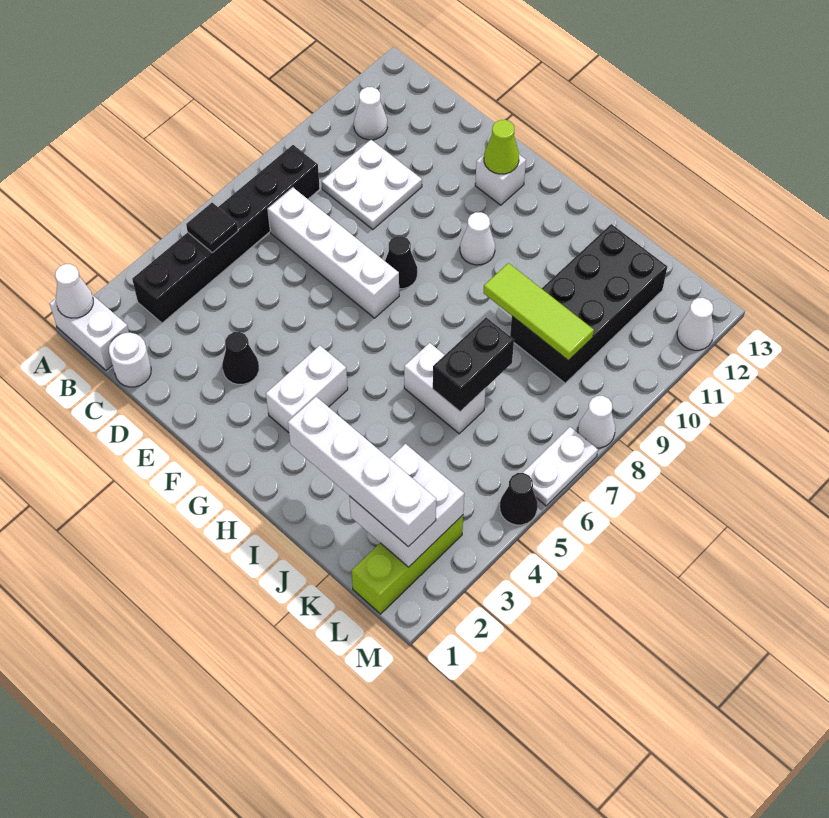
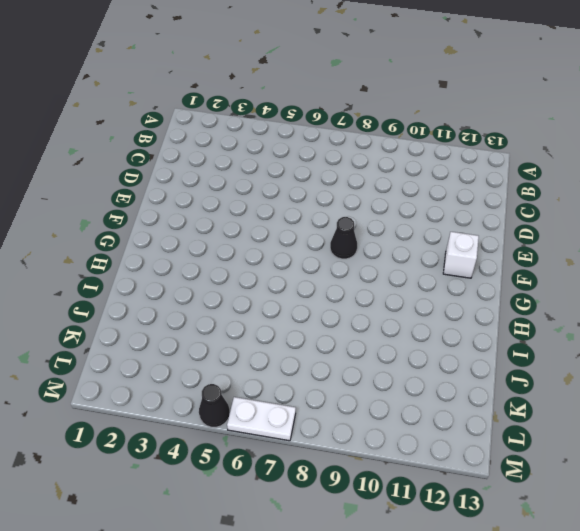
none -> white brick A1:B1 level 1
none -> black brick B3:B8 level 1
none -> white cone B11 level 1

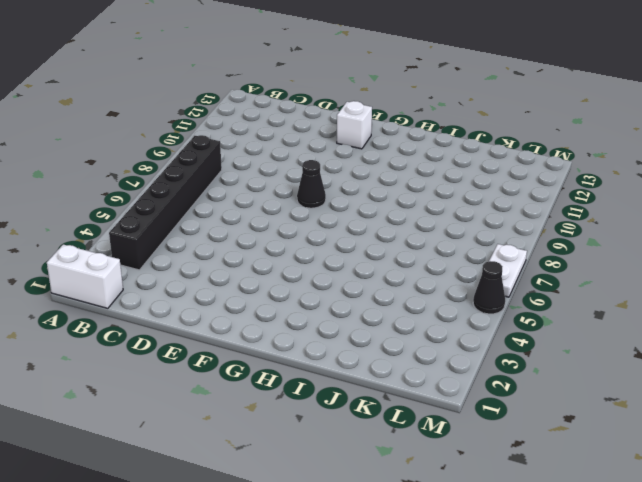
none -> white cone B11 level 1
none -> white round brick C1 level 1
none -> white brick C7:F7 level 1

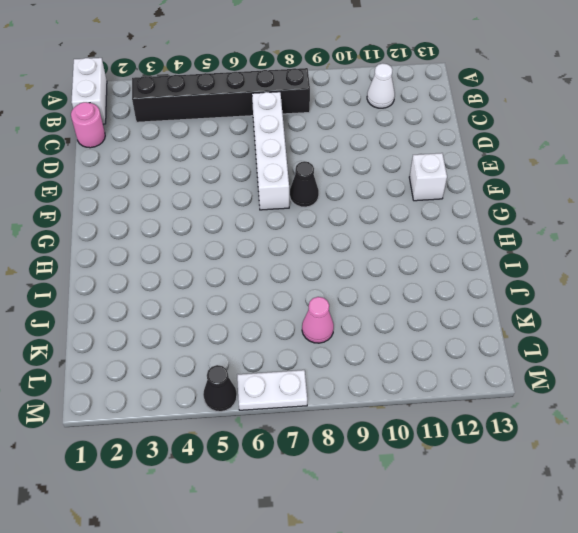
pink round brick C1 level 1 -> white round brick C1 level 1
pink cone K8 level 1 -> none
none -> white plate C9:D10 level 1
none -> black cone E3 level 1
none -> white brick G3:G4 level 1

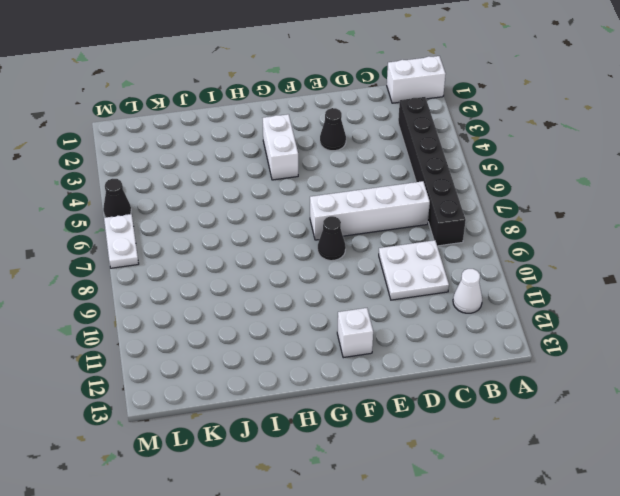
none -> white round brick C1 level 1
none -> white cone G10 level 1
none -> white brick I6:J6 level 1

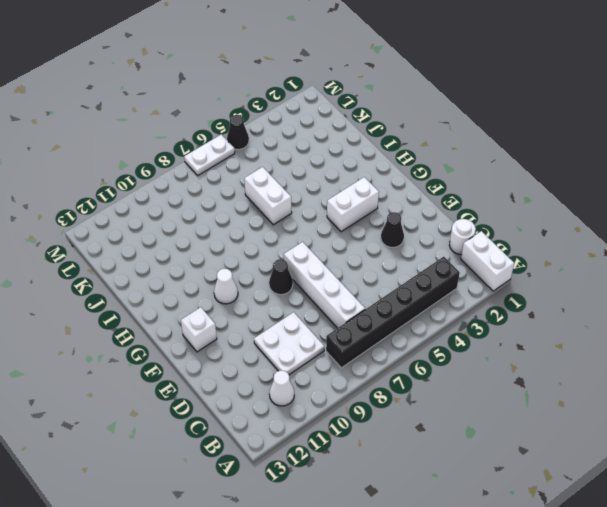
none -> black brick J9:K12 level 1
none -> lime brick L1:L3 level 1
none -> white cone M8 level 1

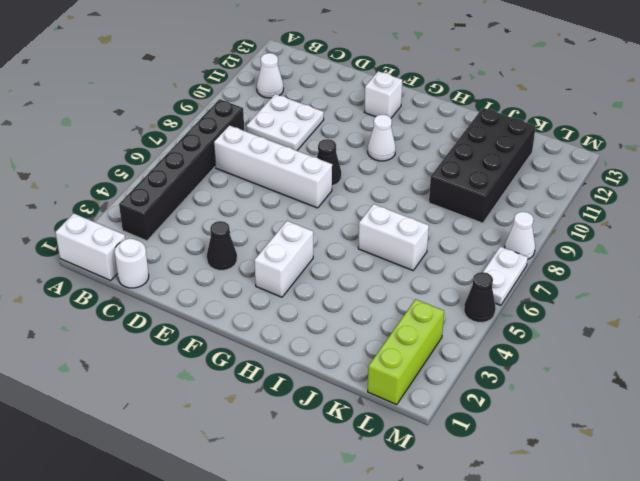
none -> white cone M12 level 1
none -> white cone A1 level 2
none -> black tile B5 level 2

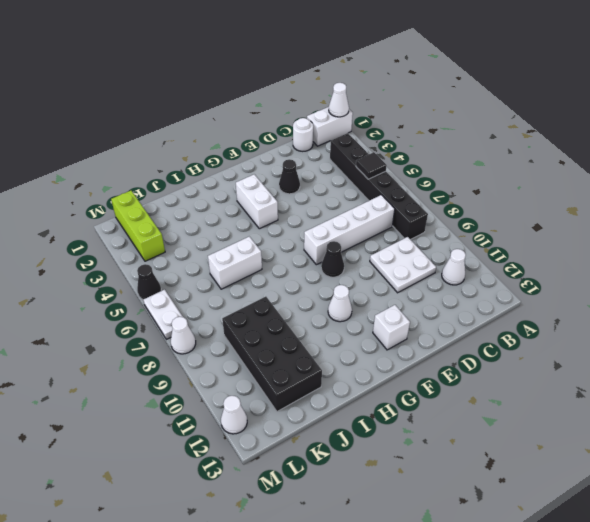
none -> lime cone F12 level 2
none -> lime tile I9:K9 level 2
none -> black brick J6:J7 level 2

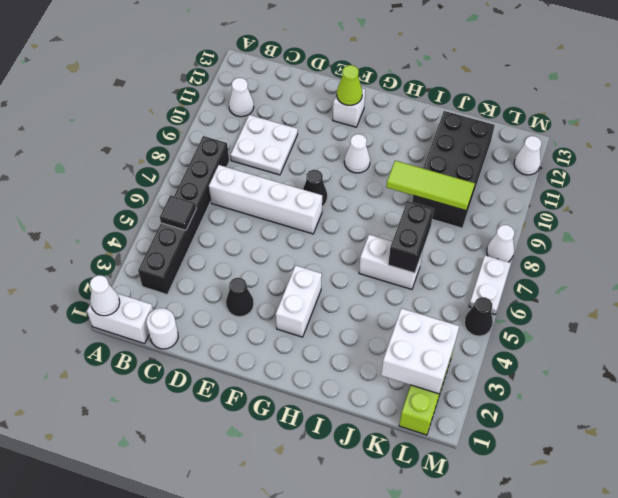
none -> white brick I2:L2 level 3

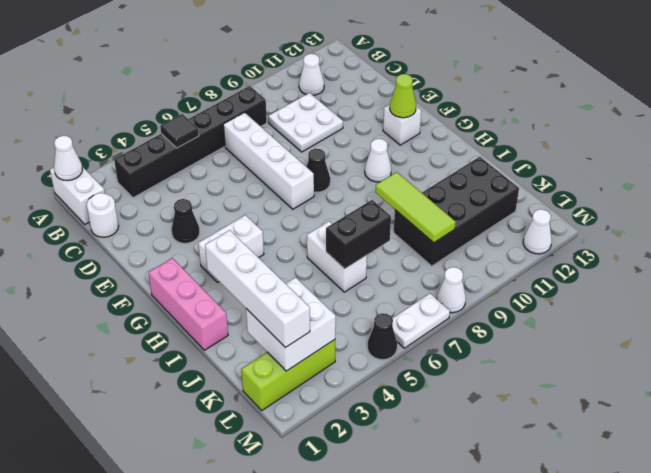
pink brick G1:I1 level 1 -> none

